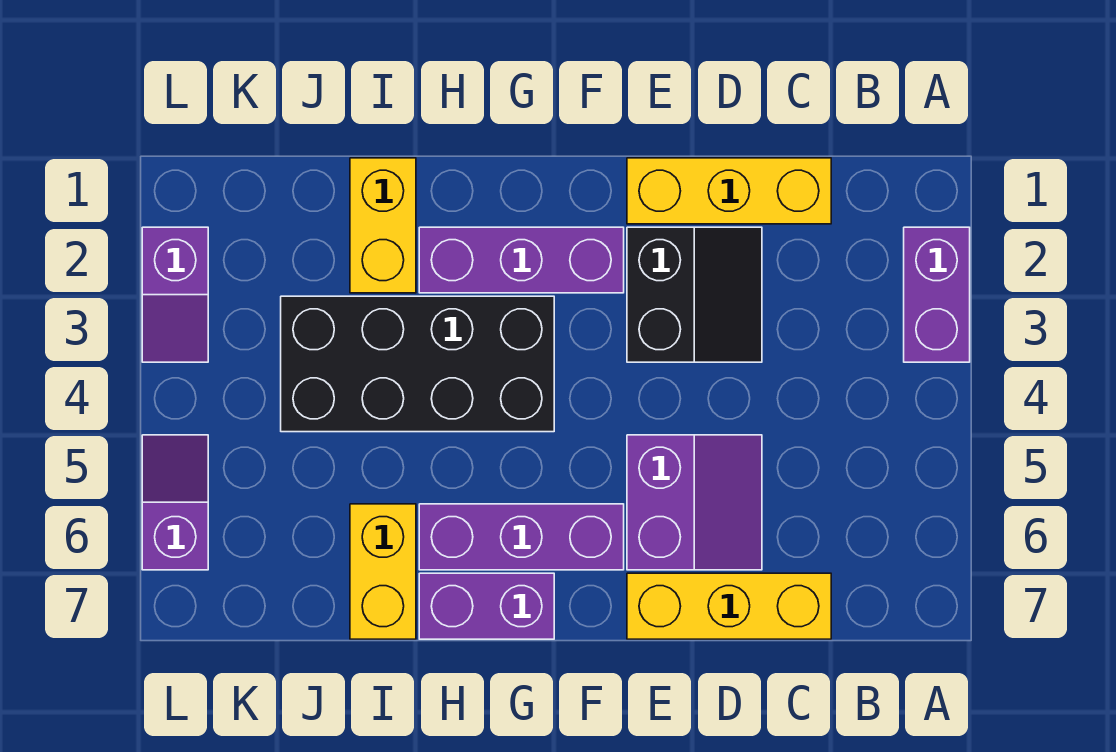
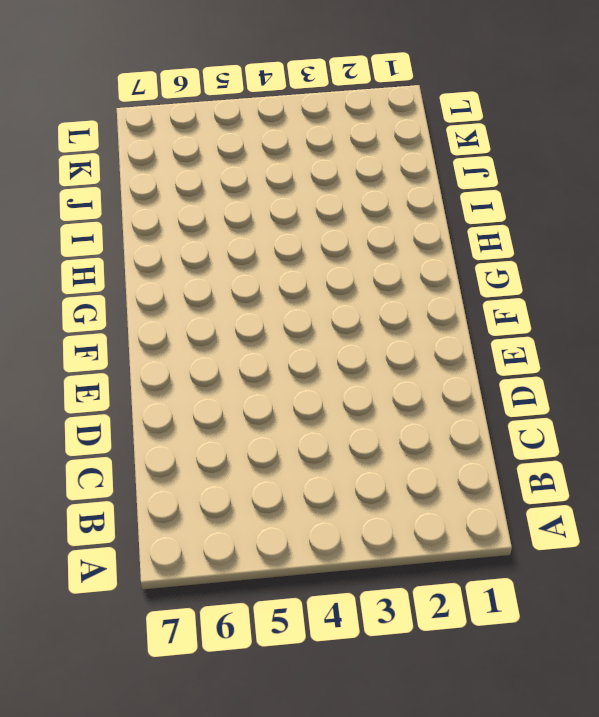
none -> purple brick A2:A3 level 1
none -> yellow brick C1:E1 level 1
none -> yellow brick C7:E7 level 1

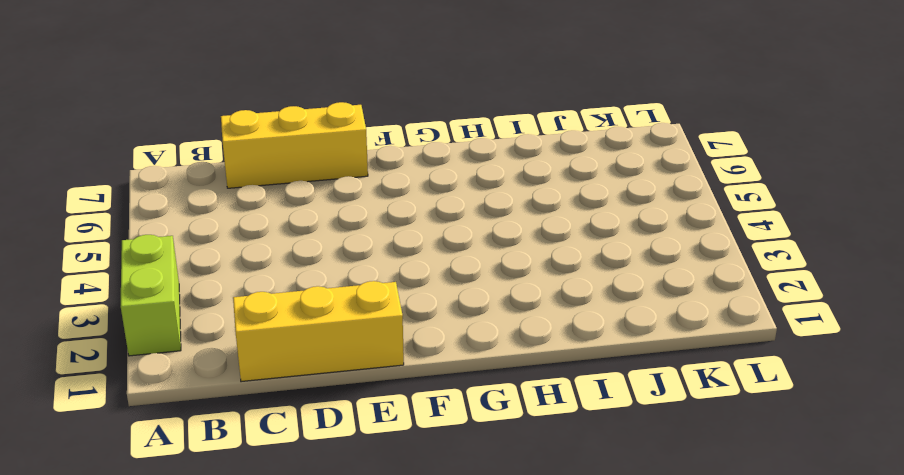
lime brick A2:A3 level 1 -> purple brick A2:A3 level 1
none -> black slope D2:E3 level 1 top E
none -> purple slope D5:E6 level 1 top E
none -> purple brick F2:H2 level 1

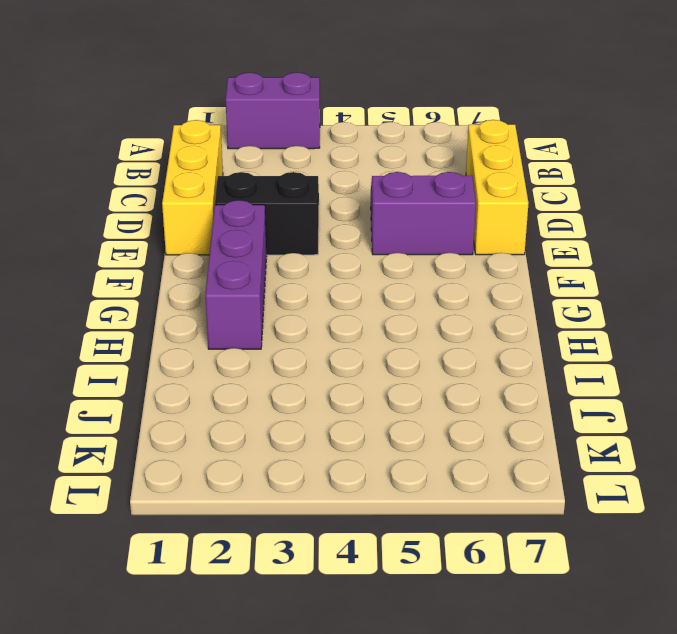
none -> purple brick F6:H6 level 1
none -> black brick G3:J4 level 1
none -> purple brick G7:H7 level 1

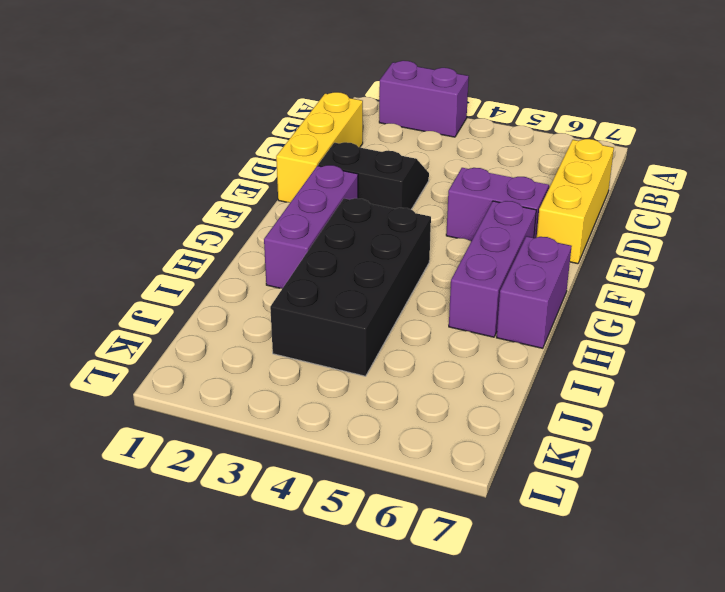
none -> yellow brick I1:I2 level 1
none -> yellow brick I6:I7 level 1
none -> purple slope L2:L3 level 1 top 2

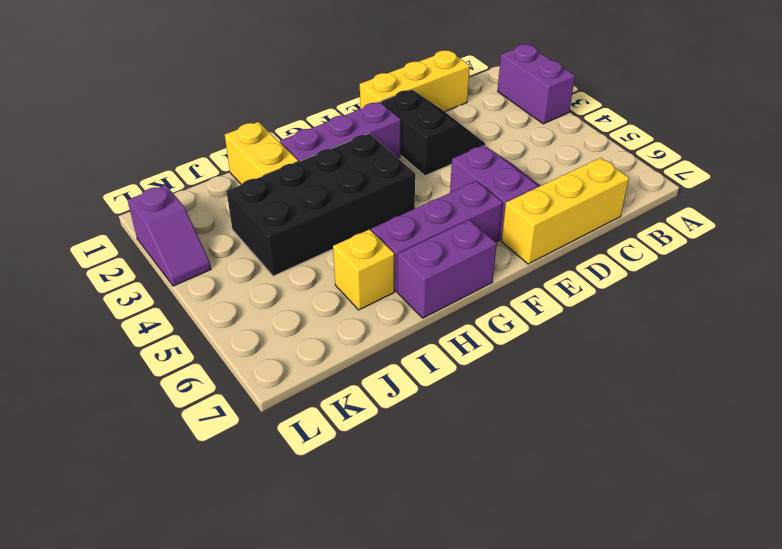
yellow brick I6 level 1 -> yellow brick I6:I7 level 1
none -> purple slope L5:L6 level 1 top 6

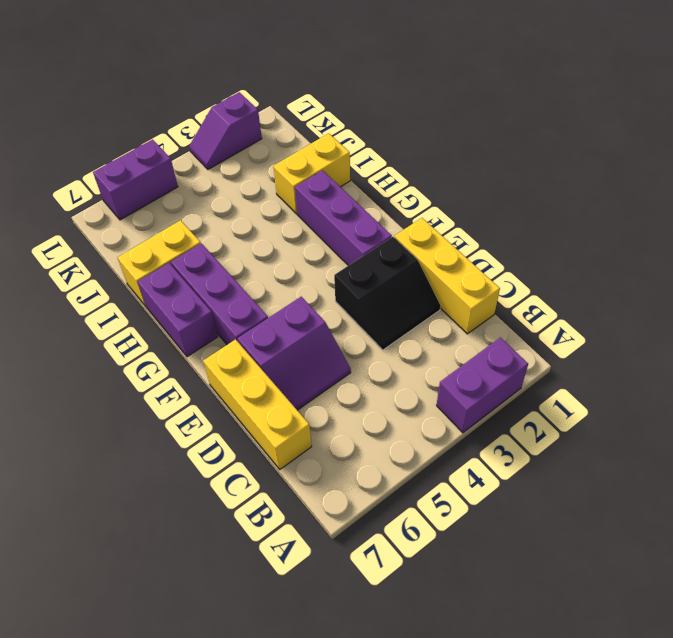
purple brick L5:L6 level 1 -> purple slope L5:L6 level 1 top 6
none -> black brick G3:J4 level 1

